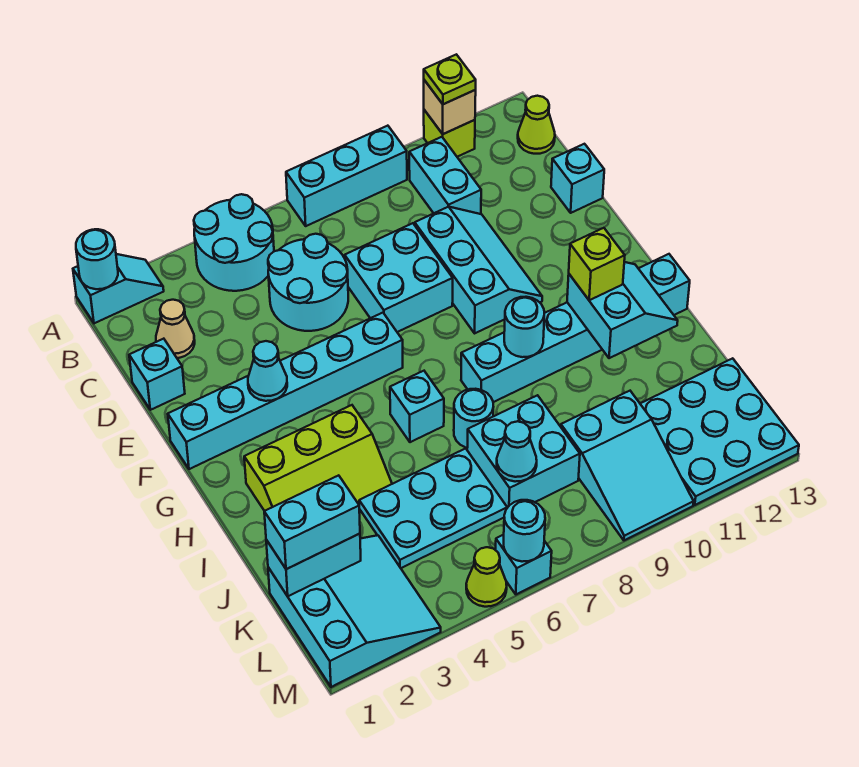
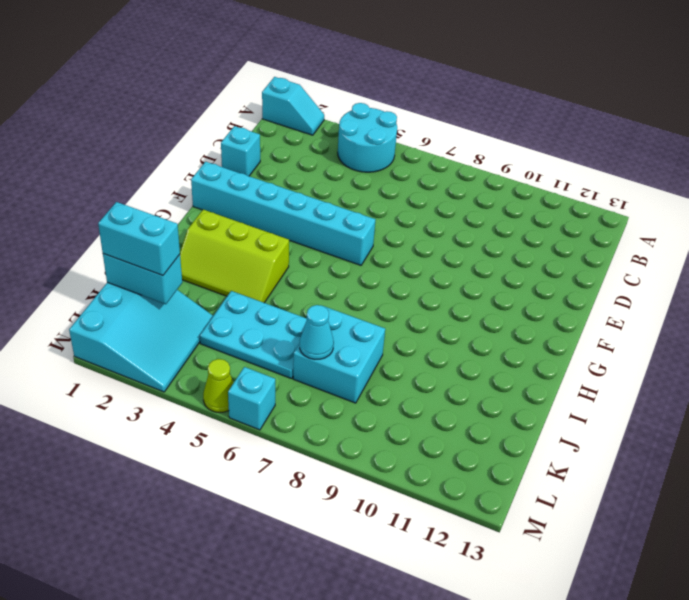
none -> cyan brick A7:A9 level 1
none -> lime brick A11 level 1
none -> cyan brick B10:C10 level 1
none -> lime cone B13 level 1

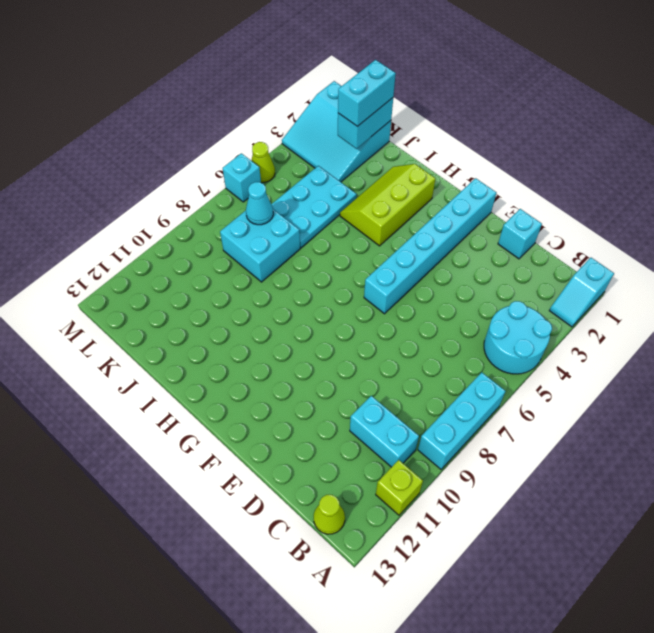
none -> tan cone C2 level 1
none -> cyan round brick C5:D6 level 1
none -> cyan brick D7:E8 level 1
none -> cyan slope D9:F10 level 1 top 9

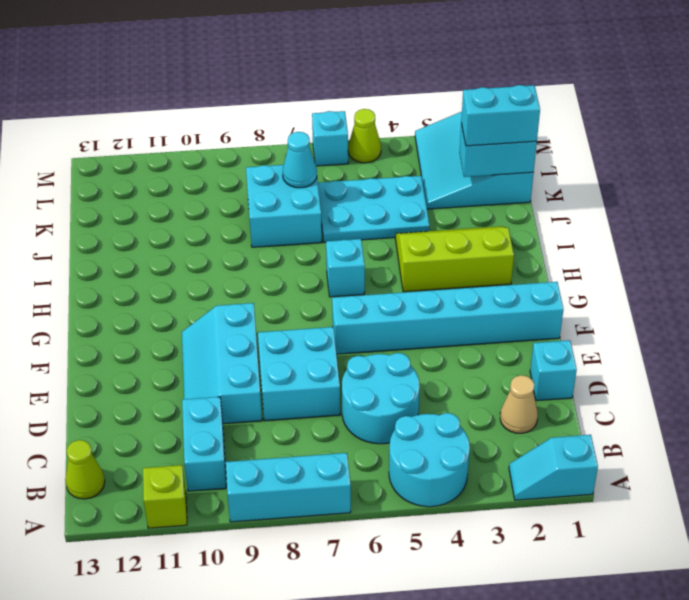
none -> cyan brick D13 level 1
none -> cyan brick H8:H13 level 1
none -> cyan round brick I7 level 1
none -> cyan slope K9:M10 level 1 top K

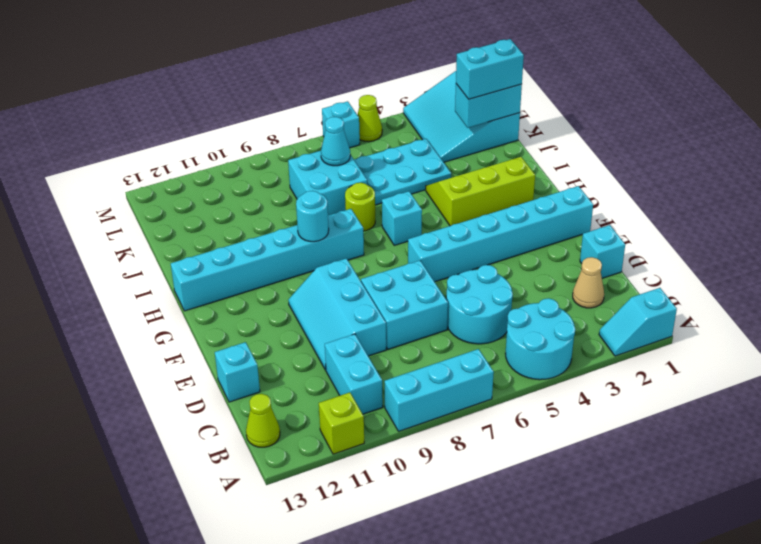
lime round brick I7 level 1 -> cyan round brick I7 level 1
none -> cyan slope K9:M10 level 1 top K
none -> cyan plate K11:M13 level 1
none -> cyan round brick A1 level 2
none -> tan brick A11 level 2

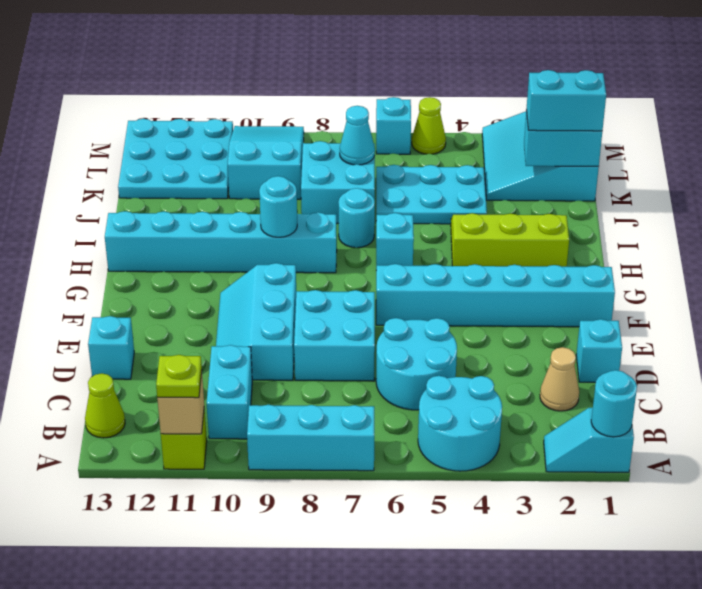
none -> cyan cone F3 level 2
none -> cyan slope H11:I12 level 2 top 11
none -> cyan round brick M6 level 2
none -> lime brick H11 level 3

